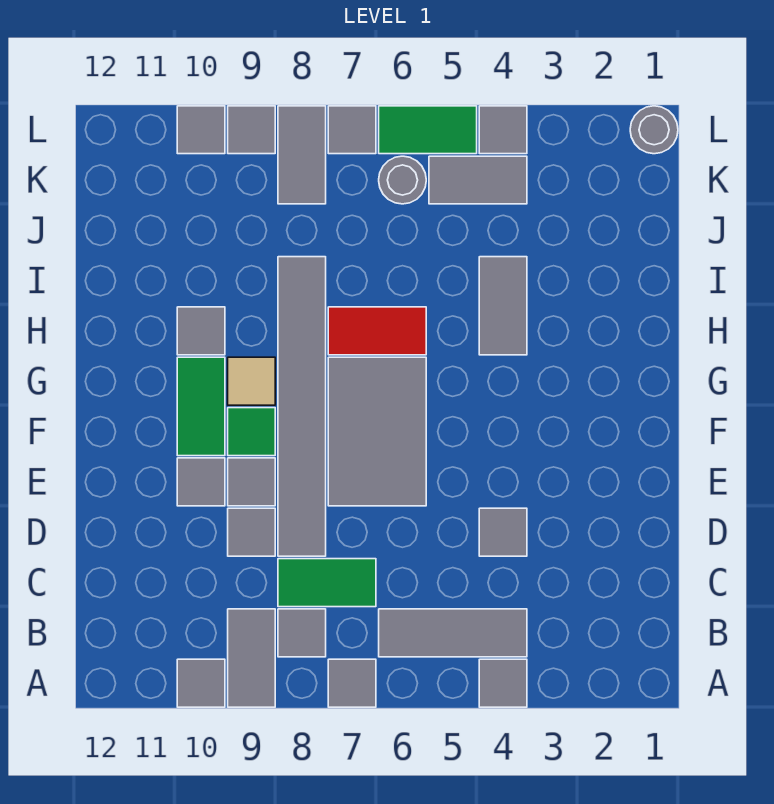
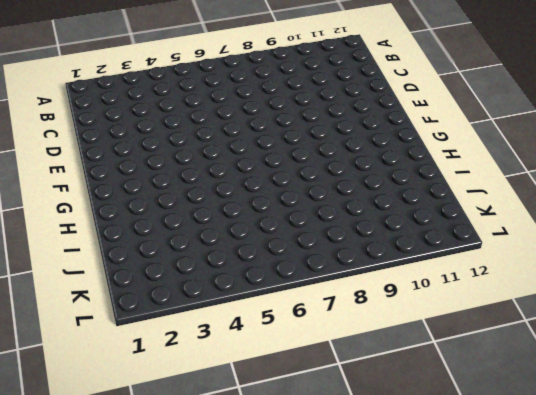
none -> grey tile A4 level 1
none -> grey tile A7 level 1
none -> grey tile A9:B9 level 1

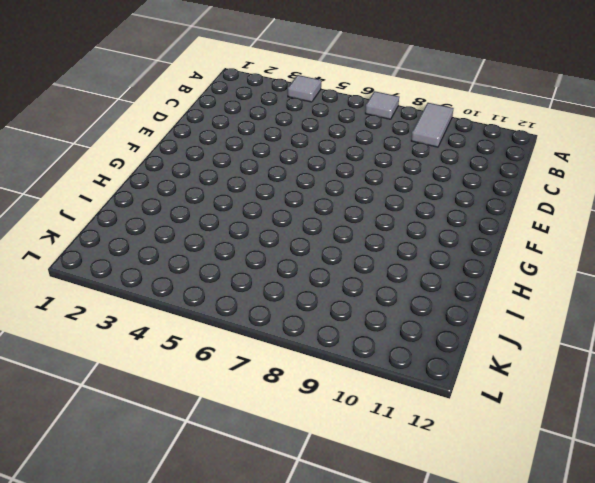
none -> grey tile A10 level 1
none -> grey tile B4:B6 level 1
none -> grey tile B8 level 1

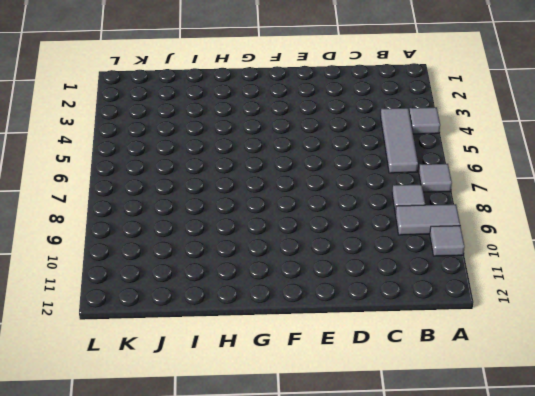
none -> green tile C7:C8 level 1
none -> grey tile D4 level 1
none -> grey tile D8:I8 level 1

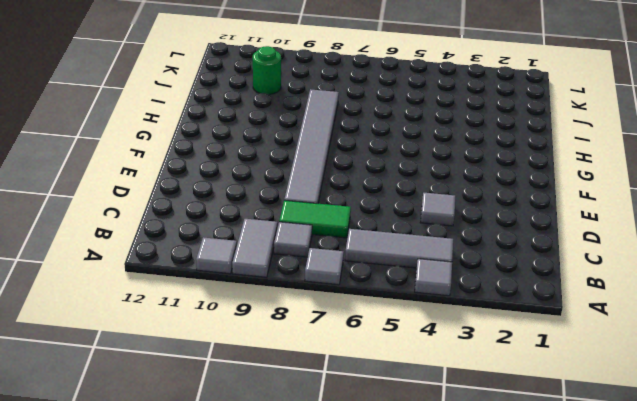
green round brick J10 level 1 -> none
none -> grey tile D9 level 1
none -> grey tile E6:G7 level 1
none -> grey tile E9 level 1

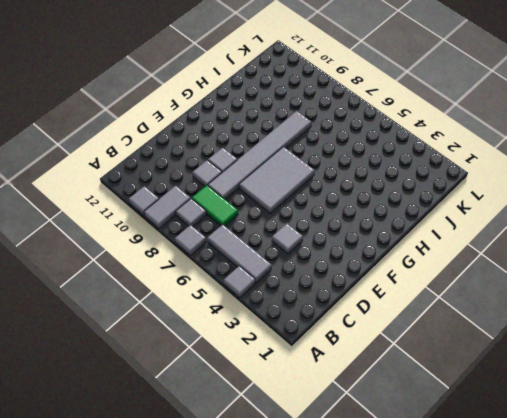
none -> grey tile E10 level 1
none -> green tile F9 level 1
none -> green tile F10:G10 level 1

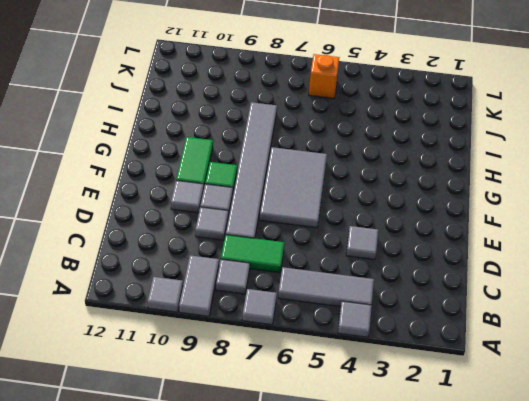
orange brick K6 level 1 -> grey round brick K6 level 1
none -> tan tile G9 level 1
none -> grey tile H4:I4 level 1
none -> red tile H6:H7 level 1

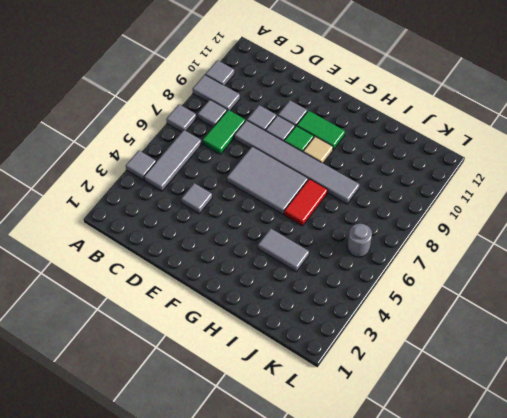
none -> grey tile H10 level 1
none -> grey tile K4:K5 level 1
none -> grey tile K8:L8 level 1

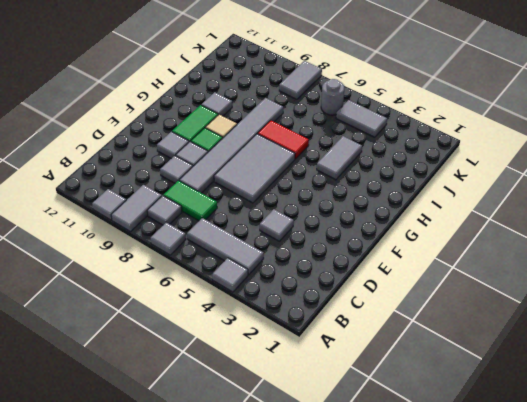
none -> grey round brick L1 level 1
none -> grey tile L4 level 1
none -> green tile L5:L6 level 1

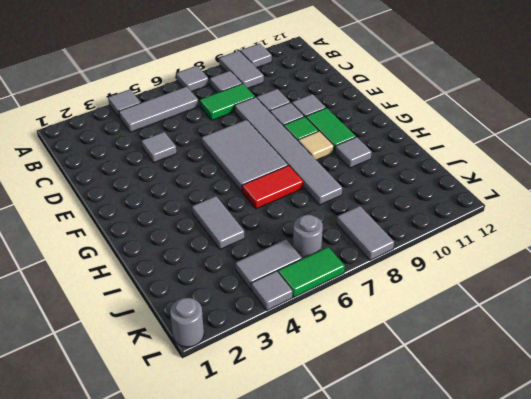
none -> grey tile L7 level 1
none -> grey tile L9 level 1
none -> grey tile L10 level 1

